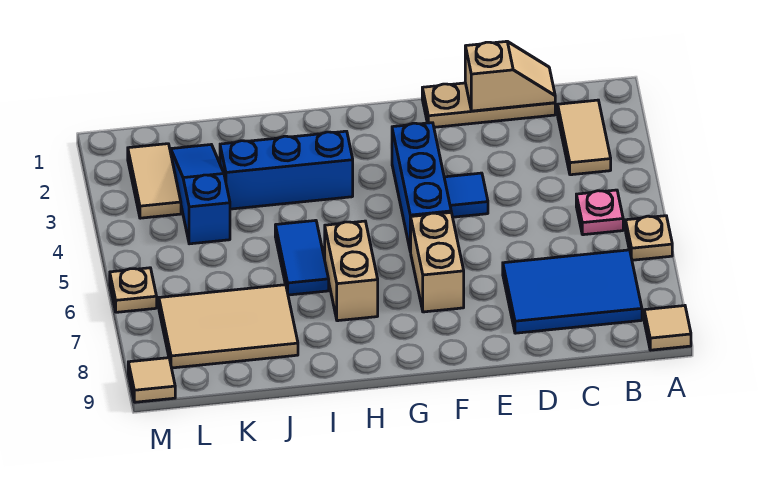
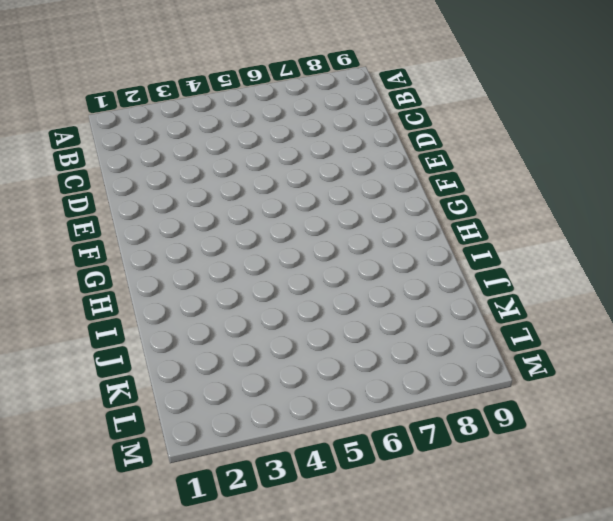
none -> tan plate A6 level 1
none -> tan tile A9 level 1
none -> tan tile B2:B3 level 1

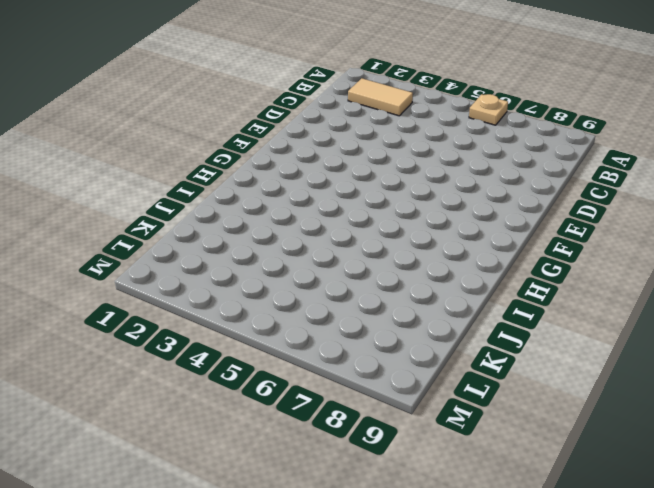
none -> tan tile A9 level 1
none -> pink plate B5 level 1
none -> blue tile B7:D8 level 1

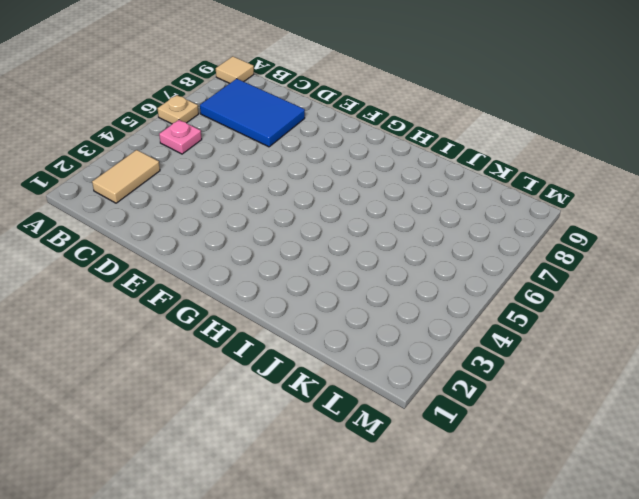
none -> tan plate C1:E1 level 1
none -> blue tile E4 level 1
none -> blue brick F3:F5 level 1

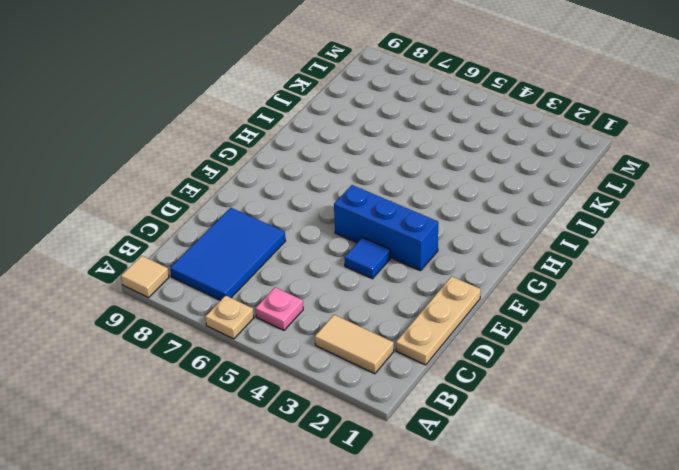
none -> tan brick F6:F7 level 1
none -> blue brick H3:J3 level 1
none -> tan brick H6:H7 level 1

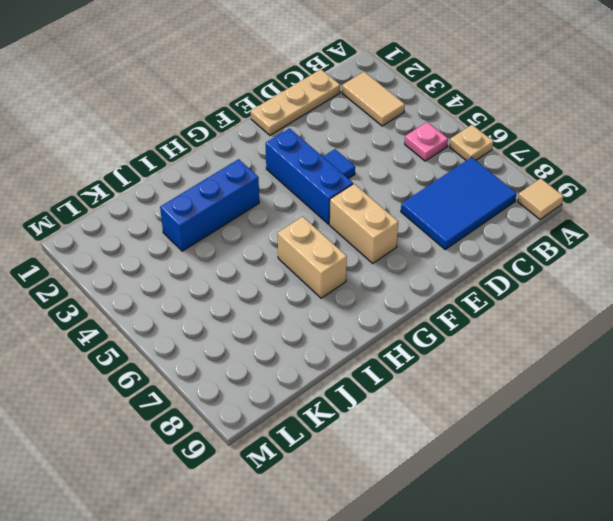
none -> blue tile I5:I6 level 1
none -> tan tile J7:L8 level 1
none -> blue slope K2:K4 level 1 top 4

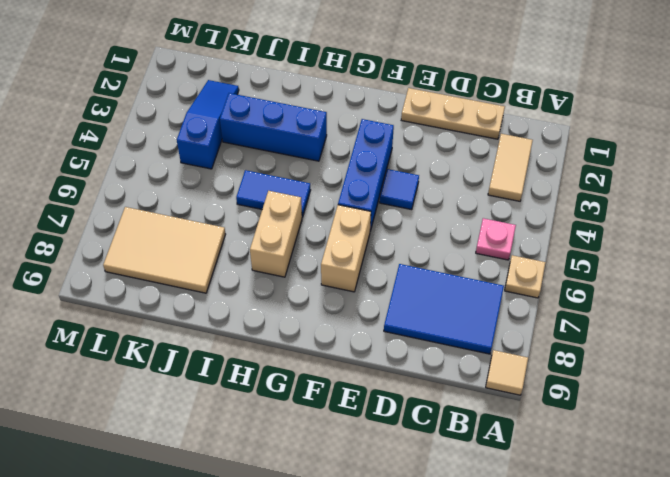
blue tile H5:I5 level 1 -> blue tile I5:I6 level 1
none -> tan tile L2:L3 level 1
none -> tan plate M6 level 1
none -> tan tile M9 level 1

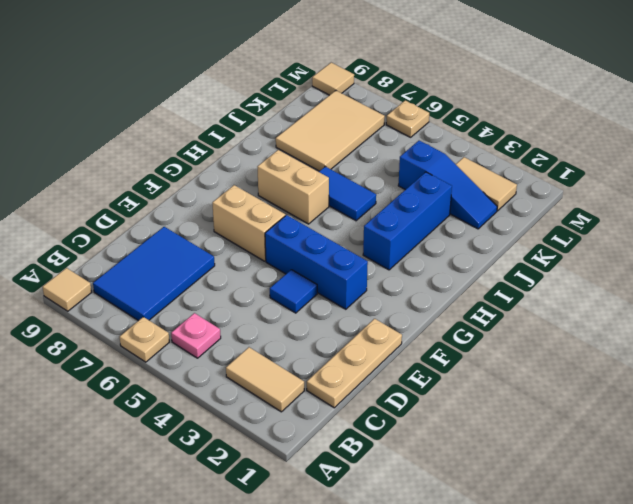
none -> tan slope C1:D1 level 2 top D

